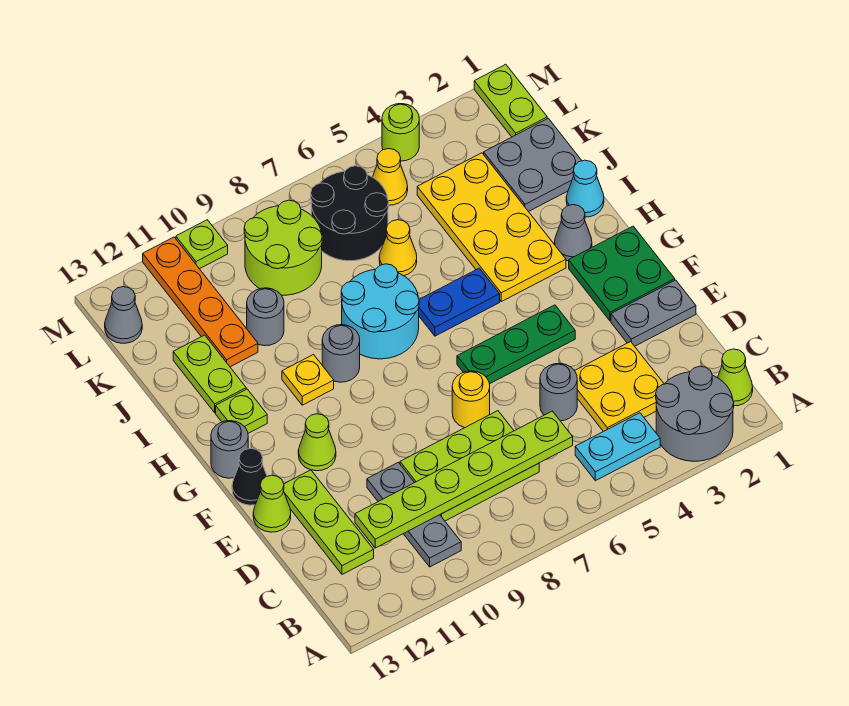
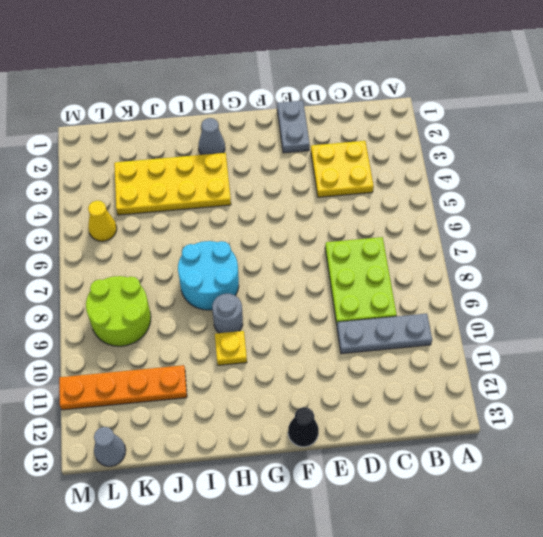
none -> grey round brick A2:B3 level 1
none -> lime cone B1 level 1
none -> cyan plate B4:B5 level 1
none -> lime plate C12:E12 level 1

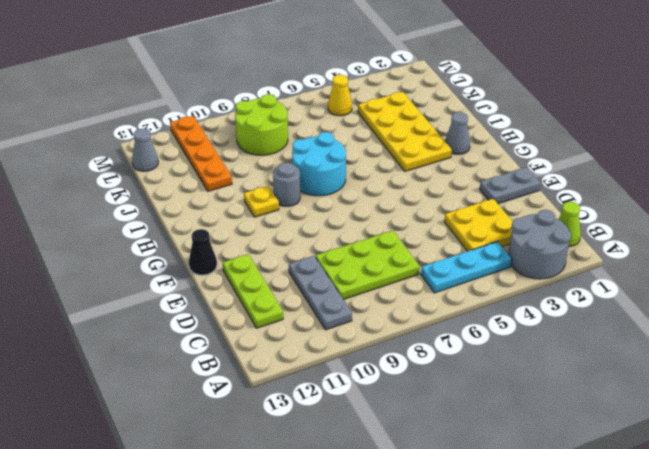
cyan plate B4:B6 level 1 -> cyan plate B4:B5 level 1
none -> grey round brick D5 level 1
none -> yellow round brick E7 level 1
none -> lime cone E13 level 1
none -> green plate F1:G2 level 1

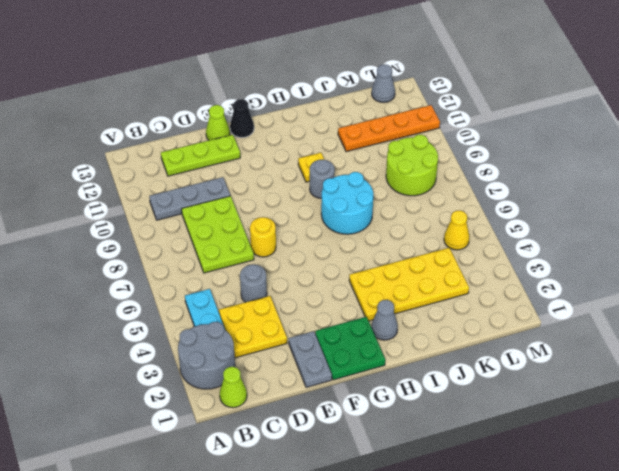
none -> green plate F4:F6 level 1
none -> lime cone F11 level 1
none -> grey round brick G13 level 1
none -> blue plate H5:H6 level 1

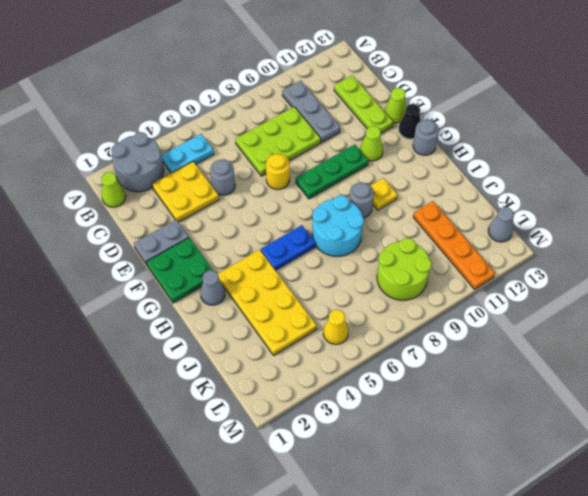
green plate F8:F10 level 1 -> green plate F4:F6 level 1
none -> lime plate H12 level 1
none -> cyan cone I1 level 1
none -> lime plate I12:J12 level 1
none -> grey plate J1:K2 level 1

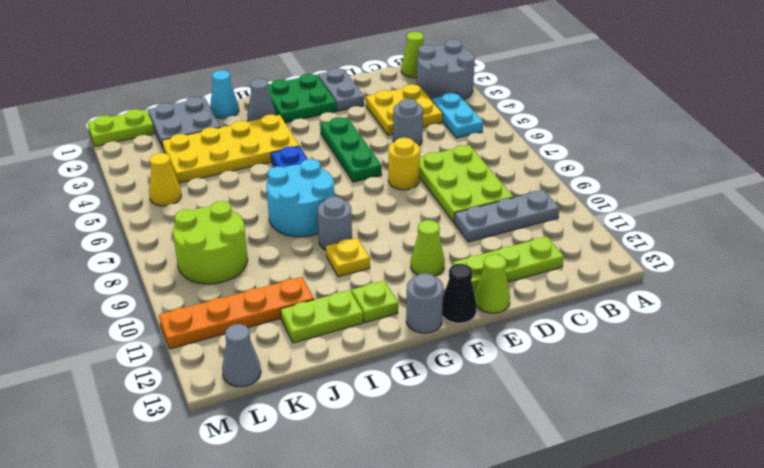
none -> yellow cone J6 level 1
none -> grey round brick J10 level 1
none -> black round brick K6:L7 level 1
none -> lime round brick M4 level 1

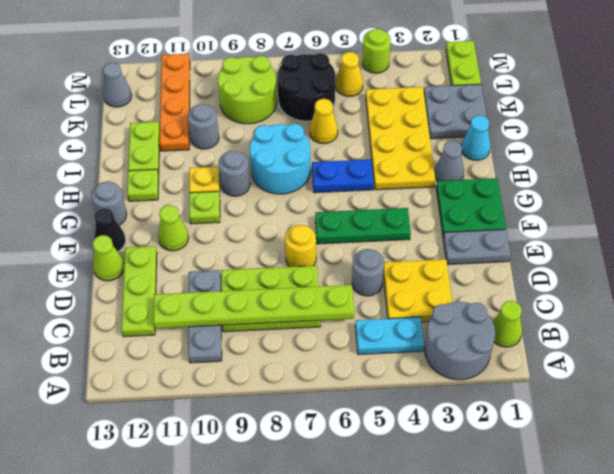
lime plate G10 level 1 -> lime plate M10 level 1

